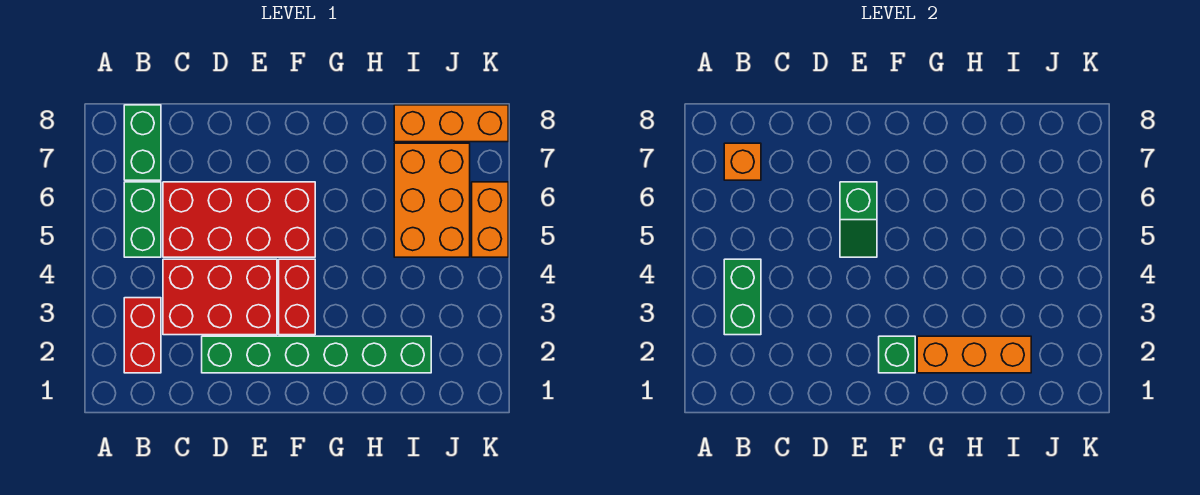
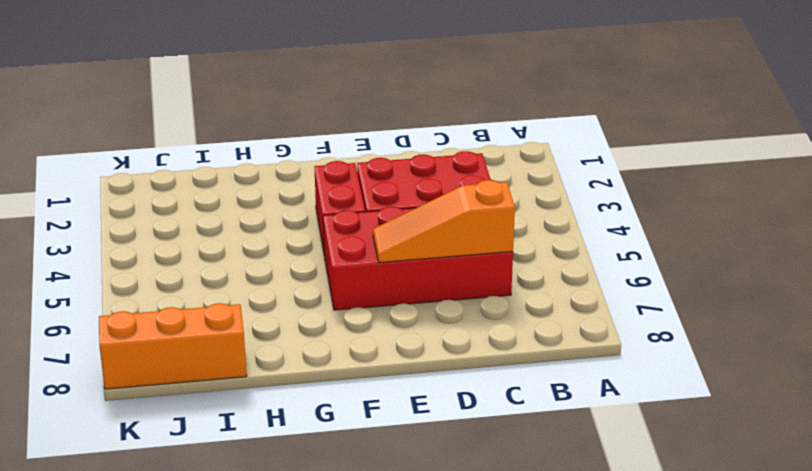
orange slope C6:E6 level 2 top C -> green slope E5:E6 level 2 top 6
none -> red brick B2:B3 level 1
none -> green brick B5:B6 level 1
none -> green brick B7:B8 level 1

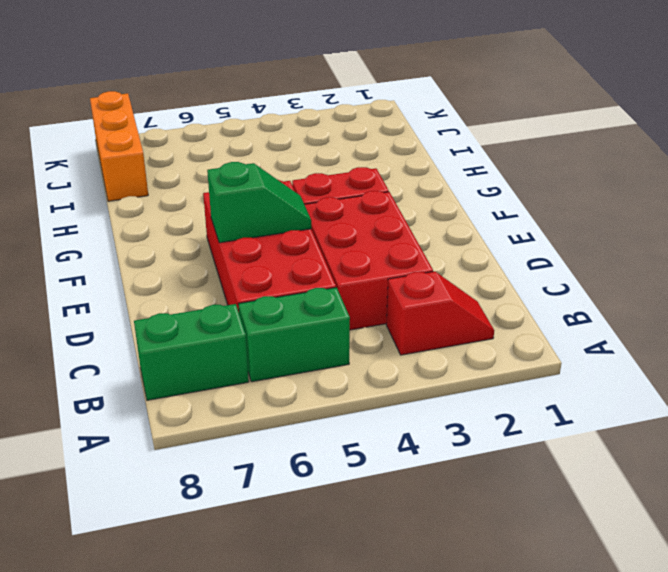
red slope B2:B3 level 1 top 3 -> red brick B2:B3 level 1
none -> green brick D2:I2 level 1
none -> orange brick I5:J7 level 1
none -> orange brick K5:K6 level 1

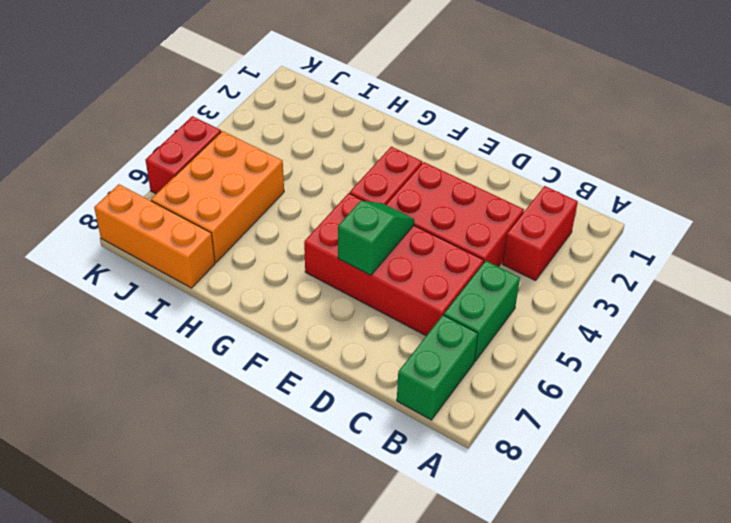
red brick K5:K6 level 1 -> orange brick K5:K6 level 1
none -> green brick D2:I2 level 1
none -> green brick B3:B4 level 2
none -> orange brick B7 level 2

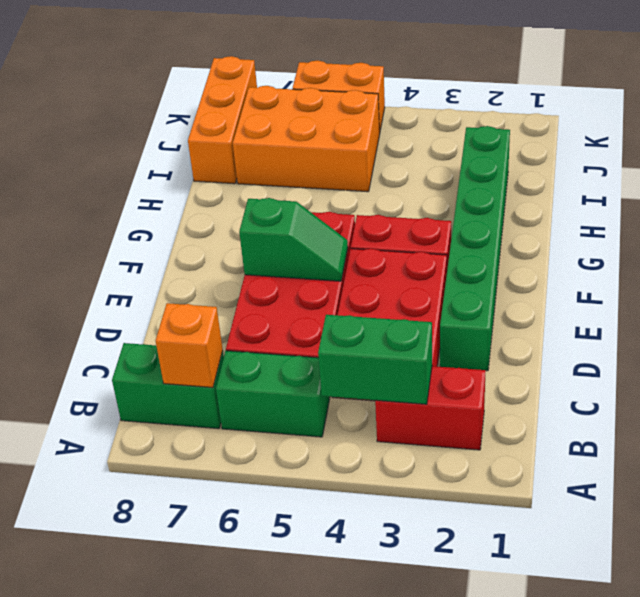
none -> green brick F2 level 2
none -> orange brick G2:I2 level 2

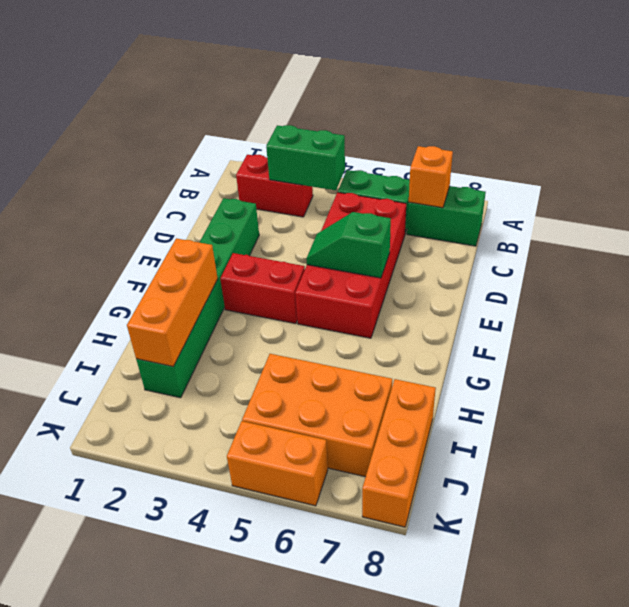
none -> red brick C3:E4 level 1
none -> green brick F2 level 2

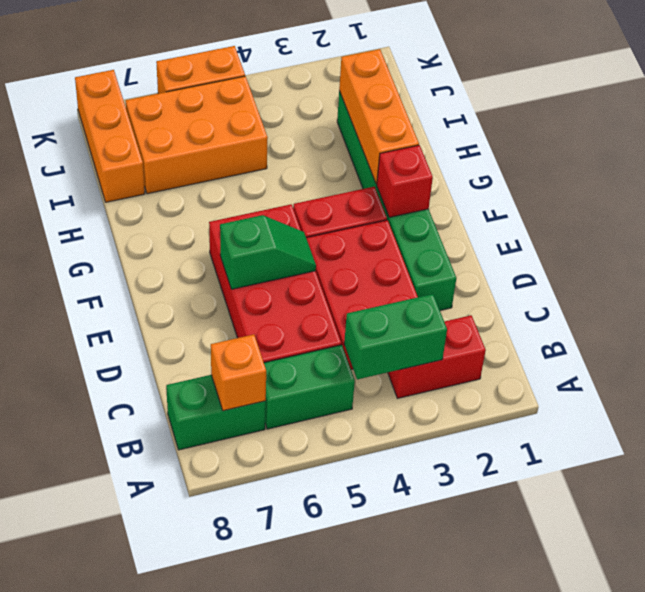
red brick F2 level 2 -> green brick F2 level 2

